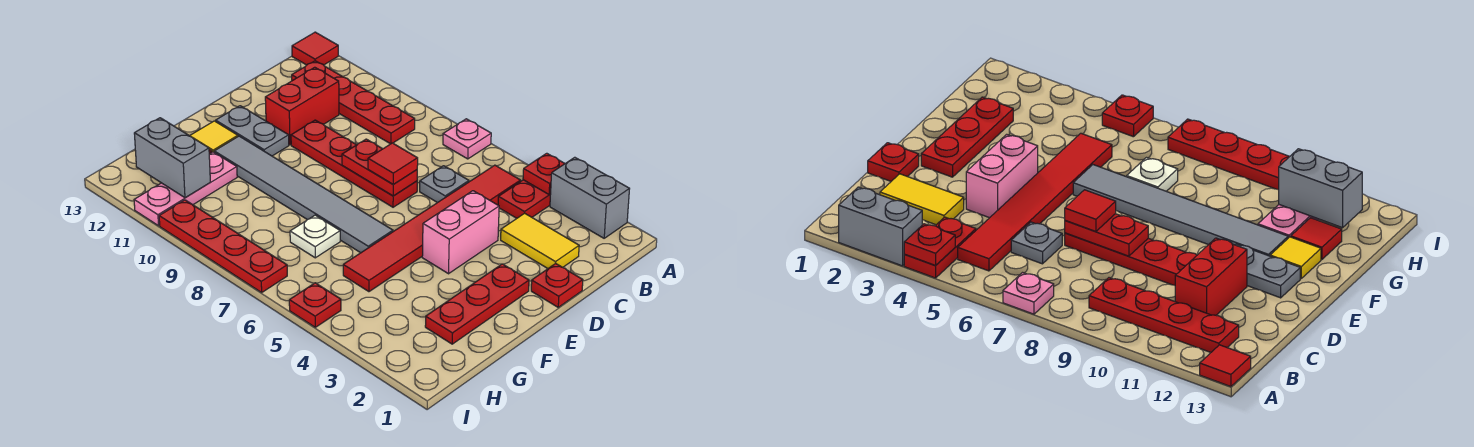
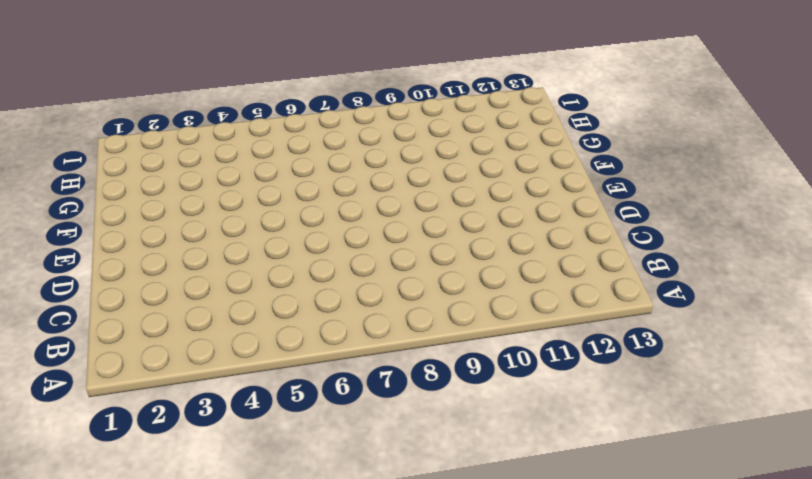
none -> grey brick A2:A3 level 1
none -> red plate A4:B4 level 1
none -> pink plate A7 level 1

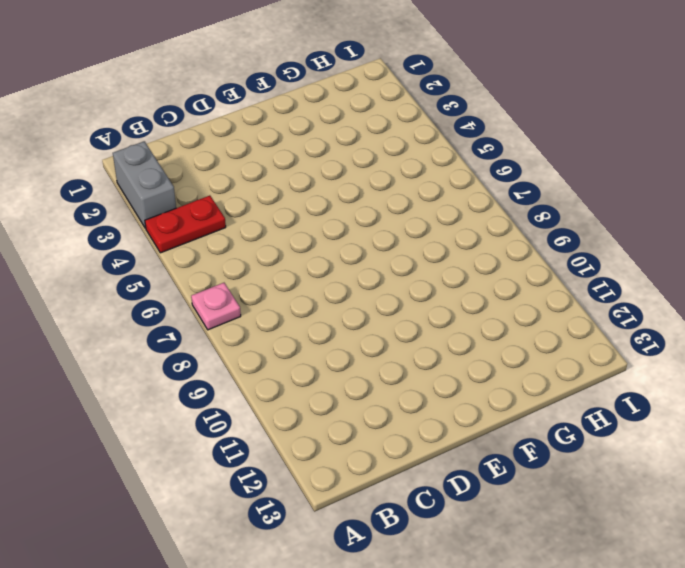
none -> red tile A13 level 1
none -> red tile B5:G5 level 1
none -> red plate B9:B12 level 1

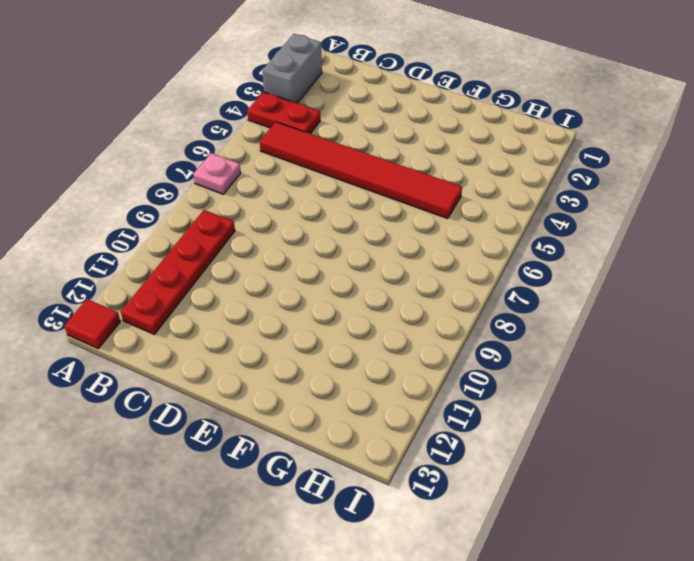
none -> yellow tile C2:C3 level 1
none -> grey plate C6 level 1
none -> red brick C11:D11 level 1

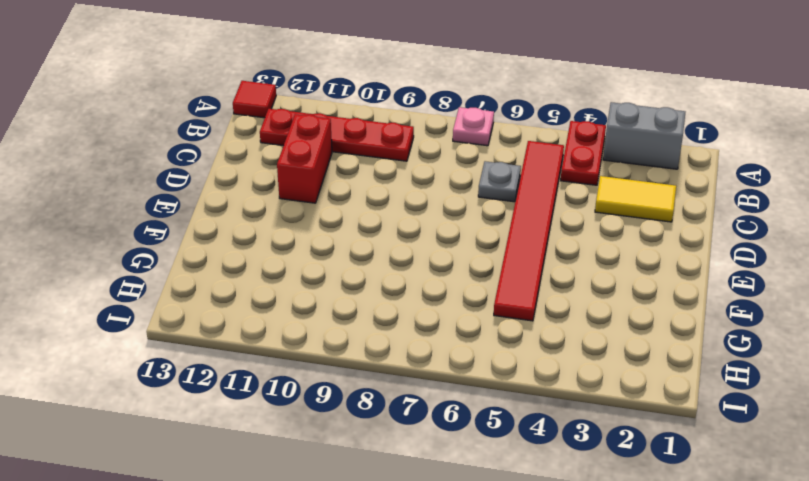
none -> red plate D1 level 1
none -> pink brick D4:E4 level 1
none -> red plate D7:D10 level 1

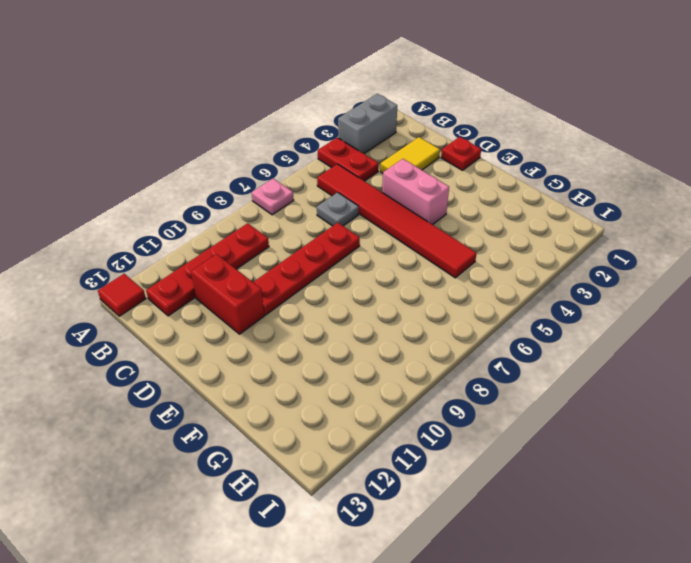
none -> red plate E2:G2 level 1
none -> grey plate E11:E12 level 1
none -> grey tile F6:F11 level 1

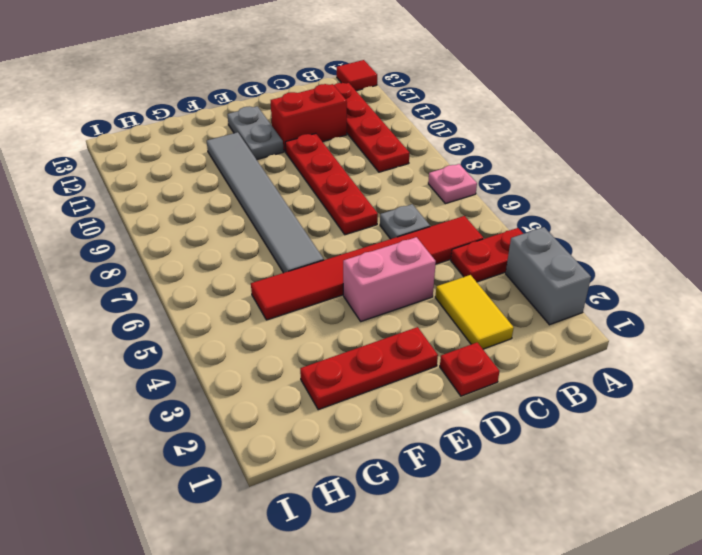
none -> yellow tile F12 level 1
none -> white plate G7 level 1
none -> pink plate G11:I11 level 1

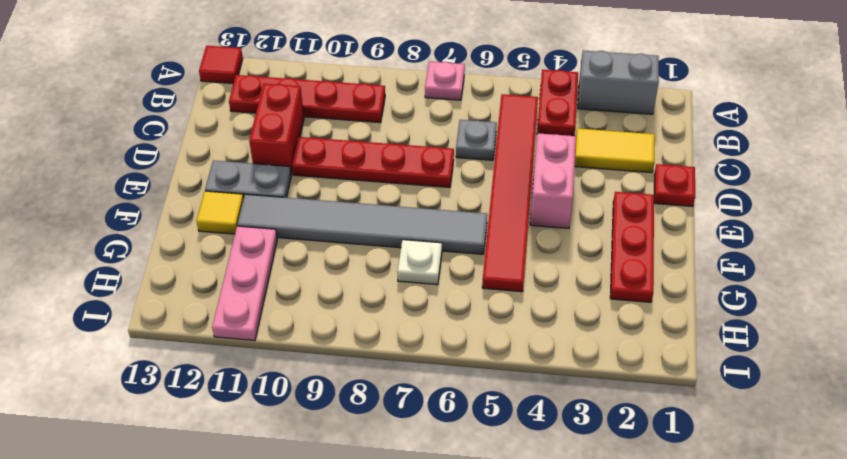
none -> red tile G12 level 1
none -> red plate I5 level 1
none -> red plate I7:I10 level 1

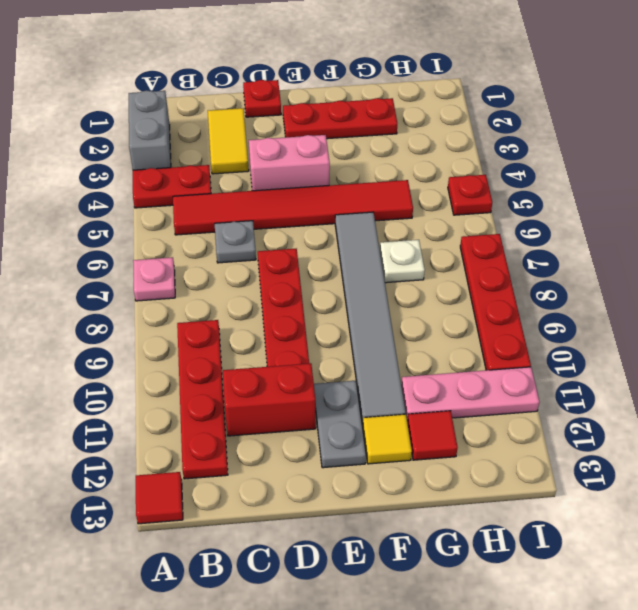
none -> red plate A4 level 2
none -> red plate D7:D8 level 2
none -> grey brick H11:H12 level 2

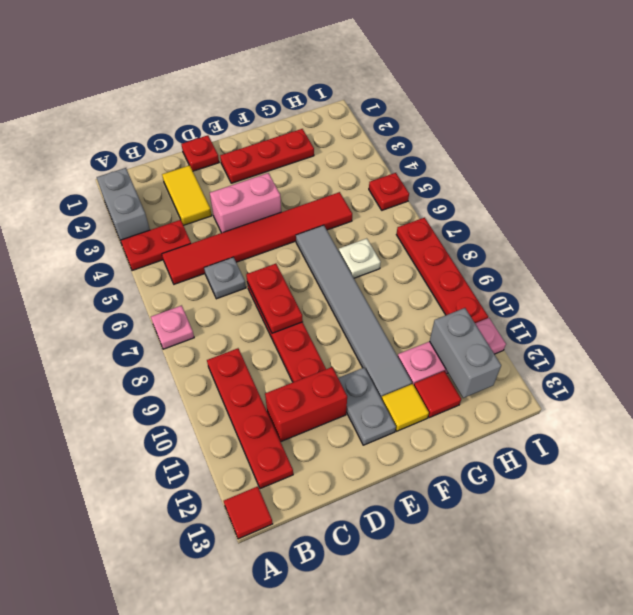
none -> red plate A4 level 2
none -> red tile D7 level 3

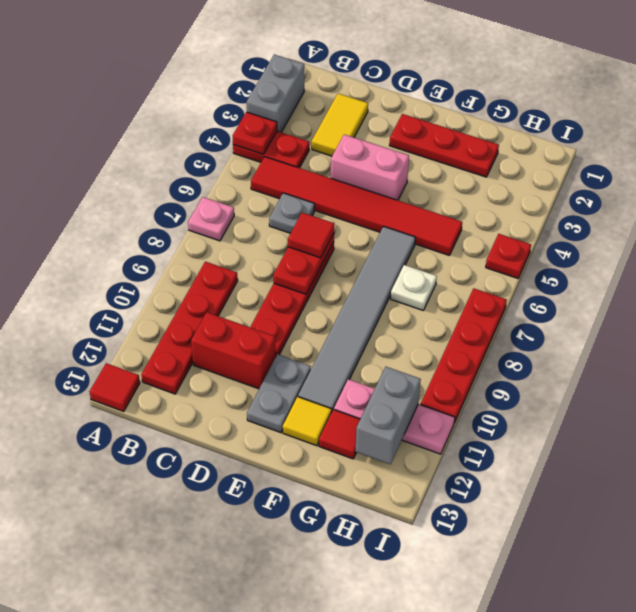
none -> red plate D1 level 1

